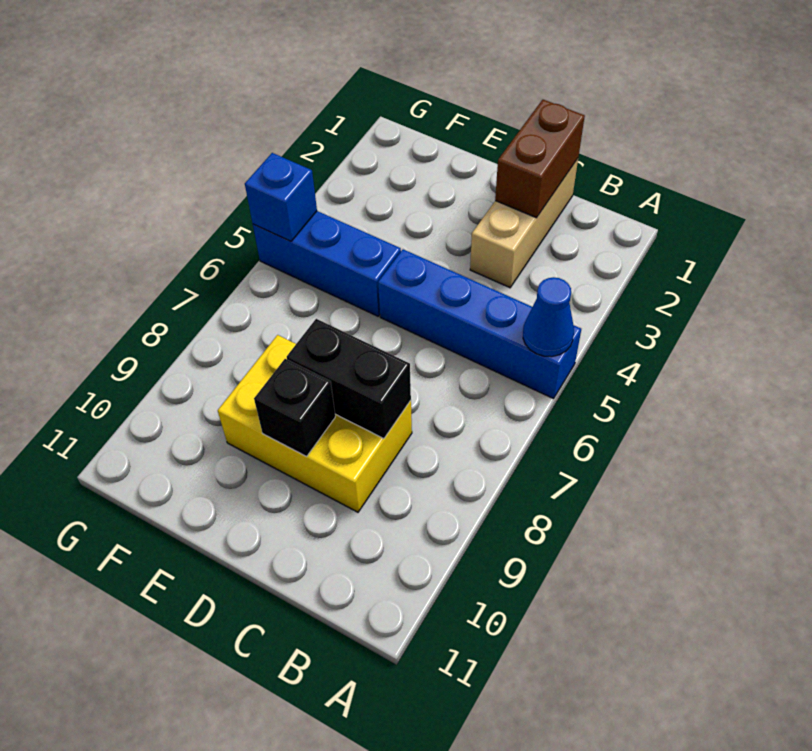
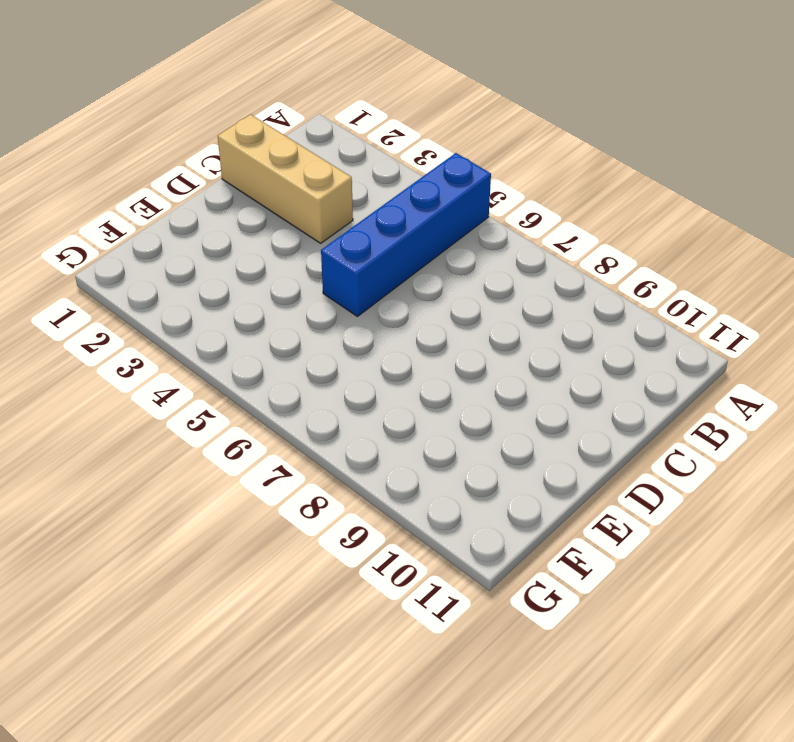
none -> yellow brick C8:E9 level 1
none -> blue brick E5:G5 level 1

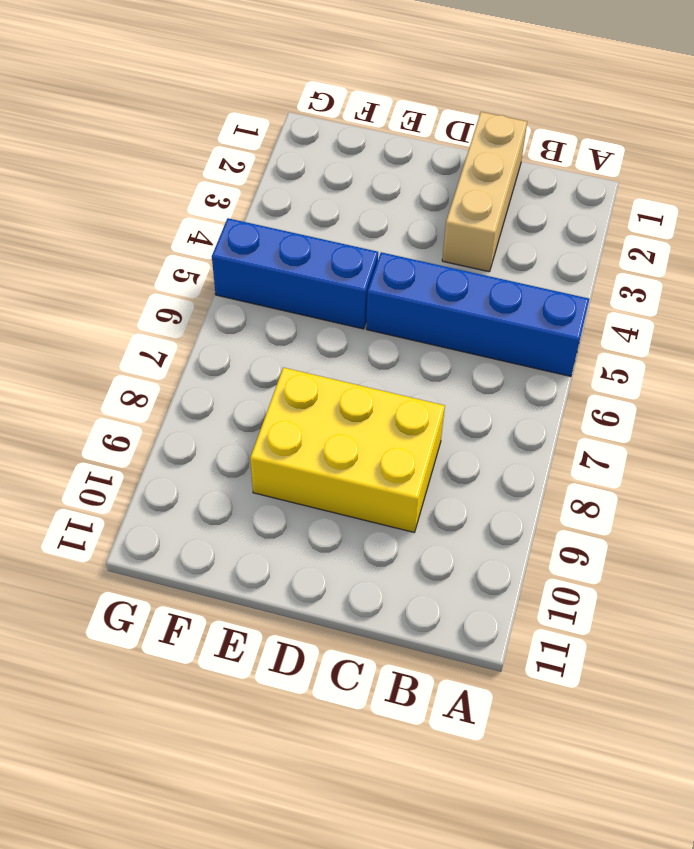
none -> blue cone A5 level 2
none -> brown brick C1:C2 level 2

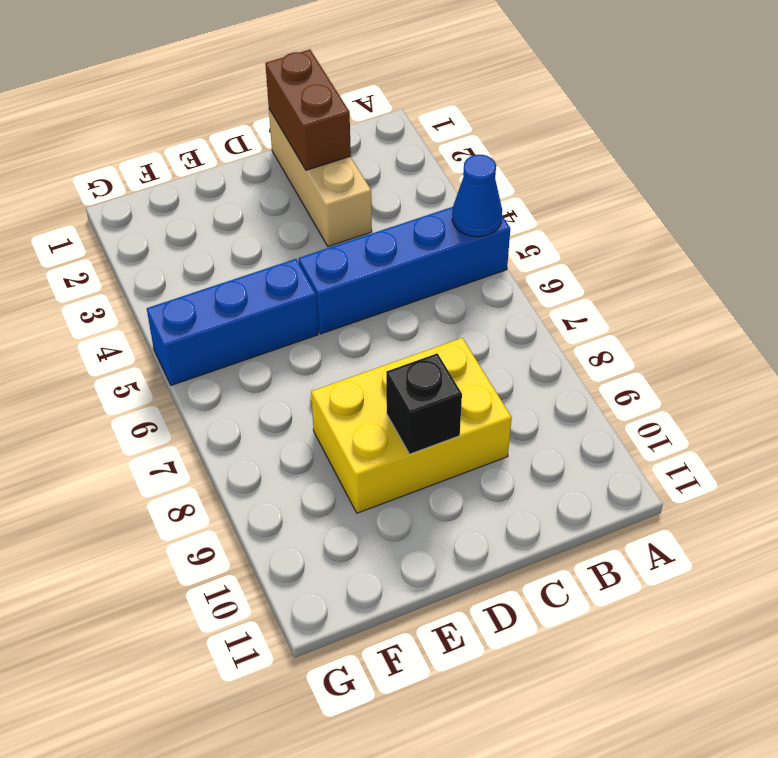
none -> black brick C8:D8 level 2
none -> blue brick G5 level 2

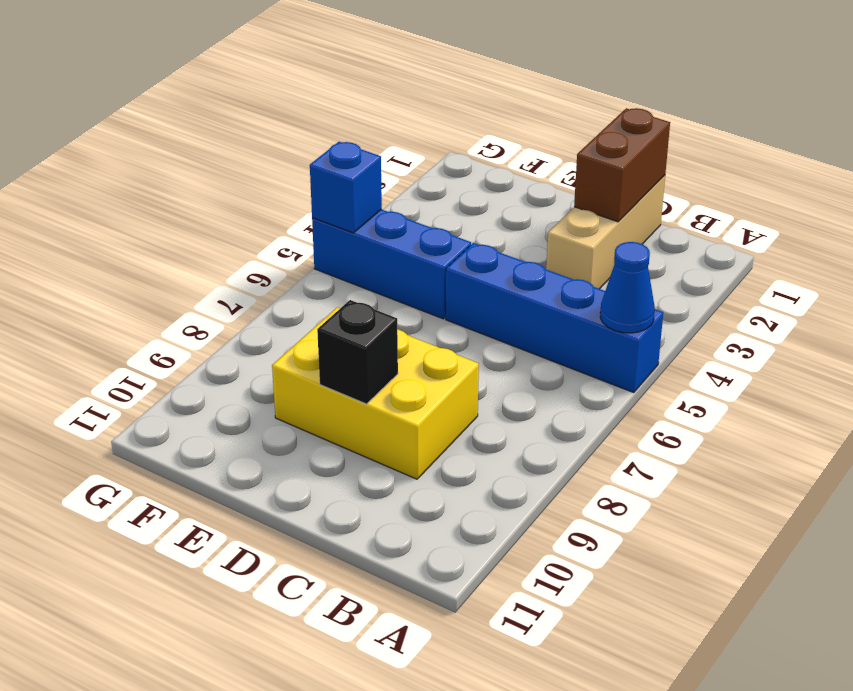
none -> black brick C8:D8 level 2

